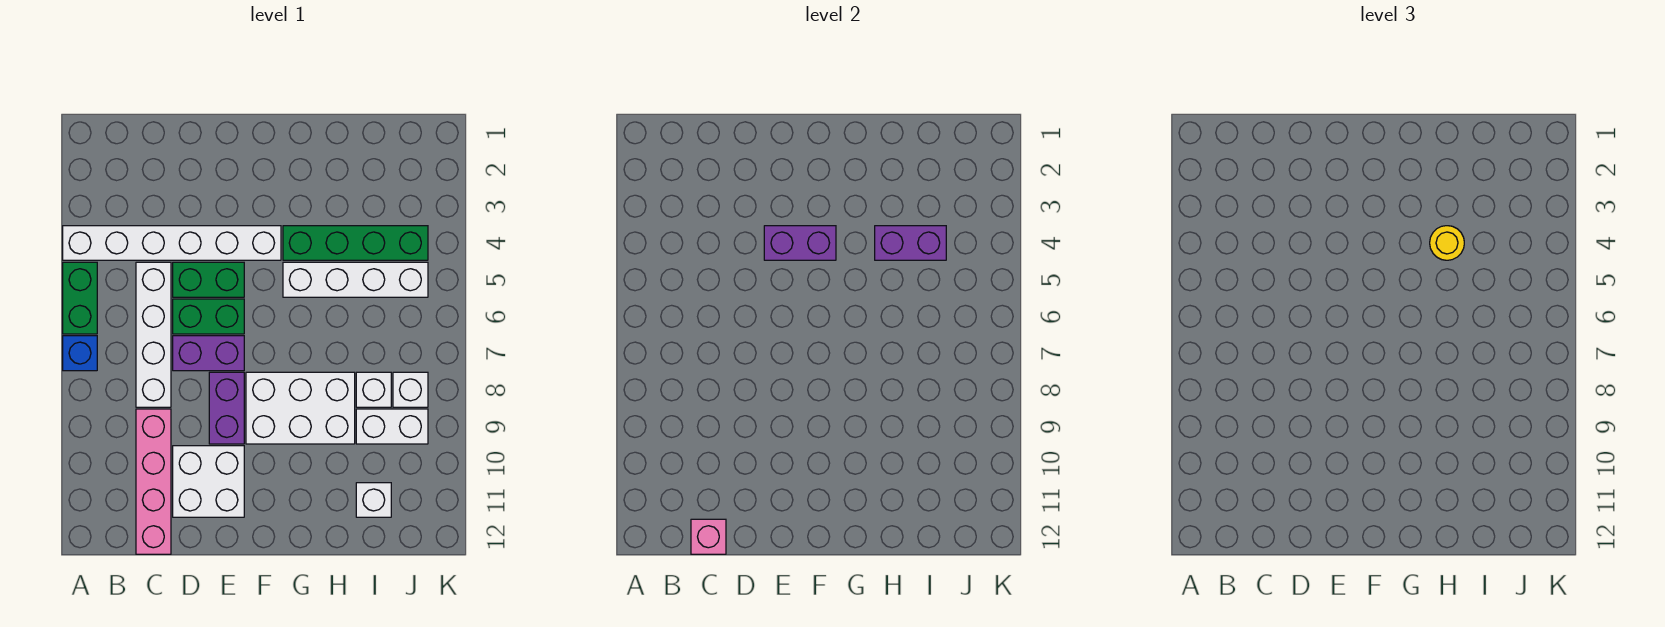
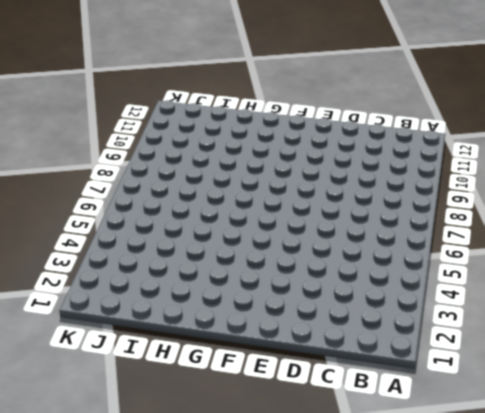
none -> white brick A4:F4 level 1
none -> green brick A5:A6 level 1
none -> blue brick A7 level 1

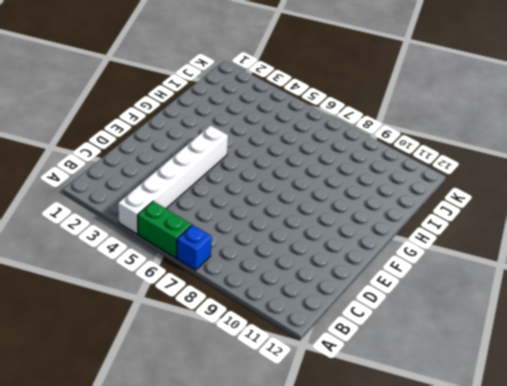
none -> white brick C5:C8 level 1
none -> pink brick C9:C12 level 1
none -> green brick D5:E5 level 1

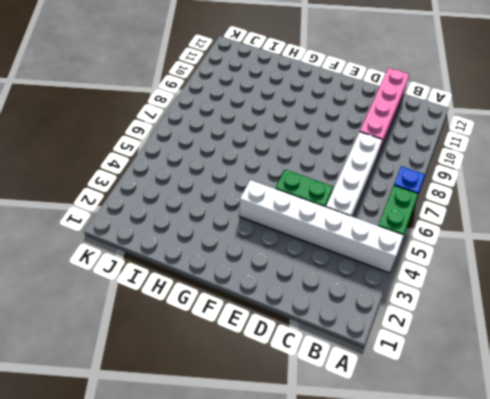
none -> green brick D6:E6 level 1
none -> purple brick D7:E7 level 1
none -> white brick D10:E11 level 1

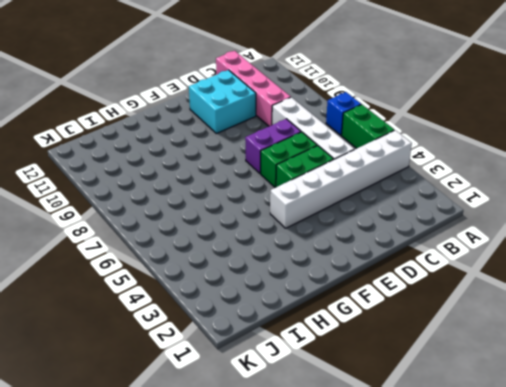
cyan brick D10:E11 level 1 -> white brick D10:E11 level 1
none -> purple brick E8:E9 level 1
none -> white brick F8:H9 level 1
none -> green brick G4:J4 level 1

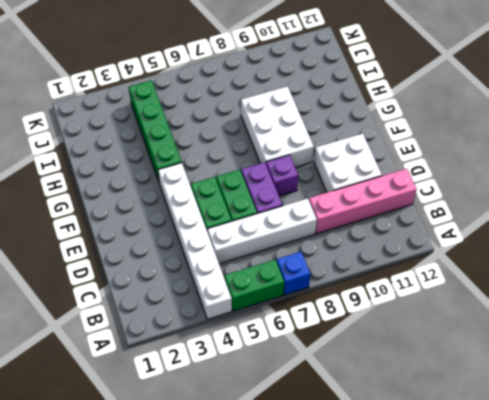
purple brick E8 level 1 -> purple brick E8:E9 level 1
none -> white brick G5:J5 level 1
none -> white brick I8 level 1
none -> white brick I9:J9 level 1

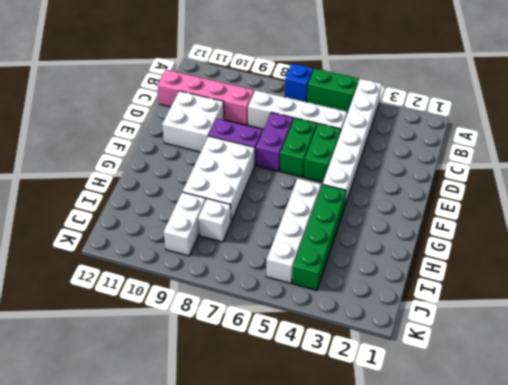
none -> white brick I11 level 1
none -> white brick J8 level 1
none -> pink brick C12 level 2

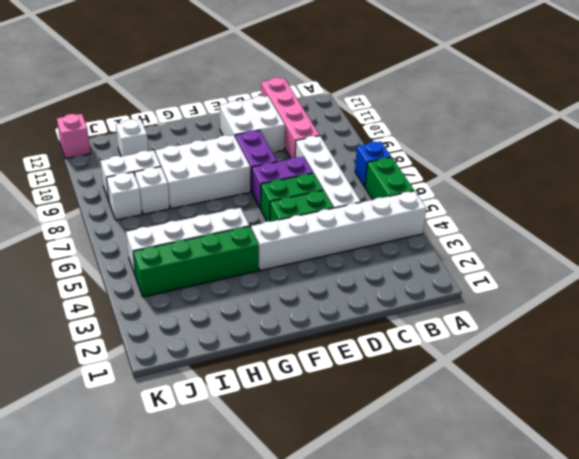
pink brick K12 level 1 -> pink brick C12 level 2
none -> purple brick E4:F4 level 2
none -> purple brick H4:I4 level 2
none -> yellow round brick H4 level 3

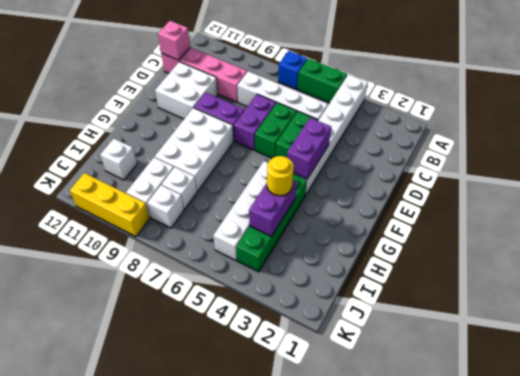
yellow brick K9:K11 level 1 -> none

